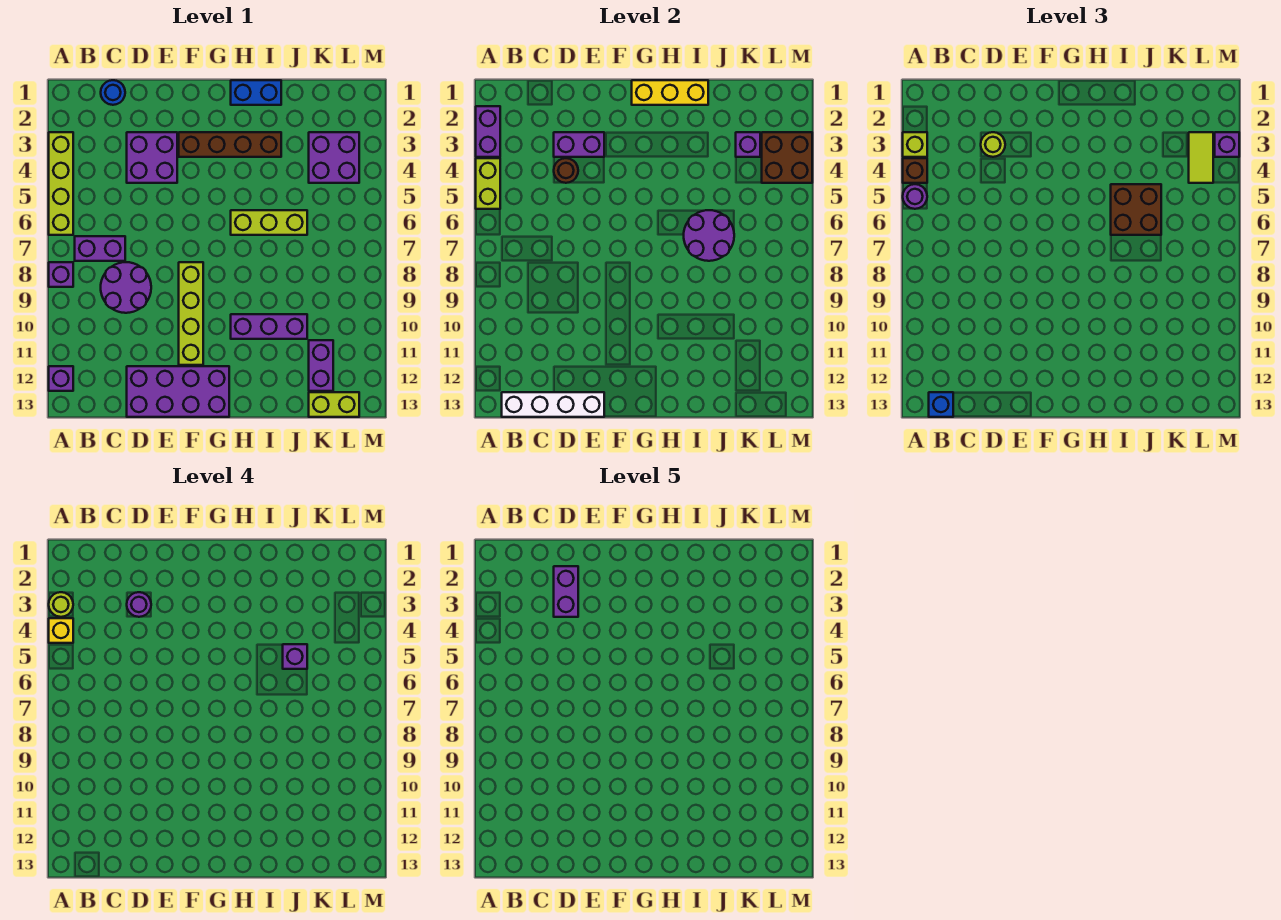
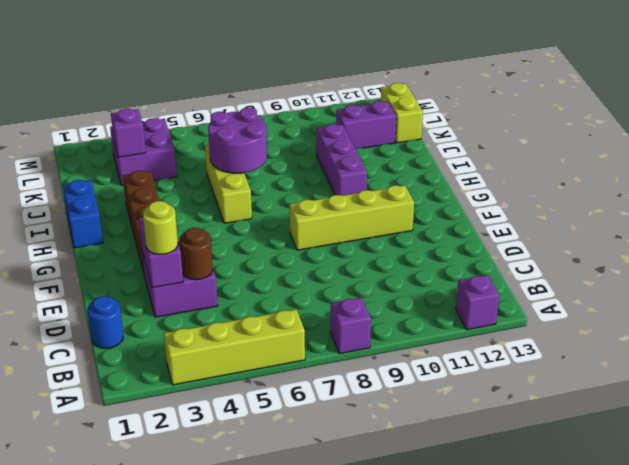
none -> purple brick B7:C7 level 1
none -> purple round brick C8:D9 level 1
none -> purple brick D12:G13 level 1
none -> purple brick A2:A3 level 2

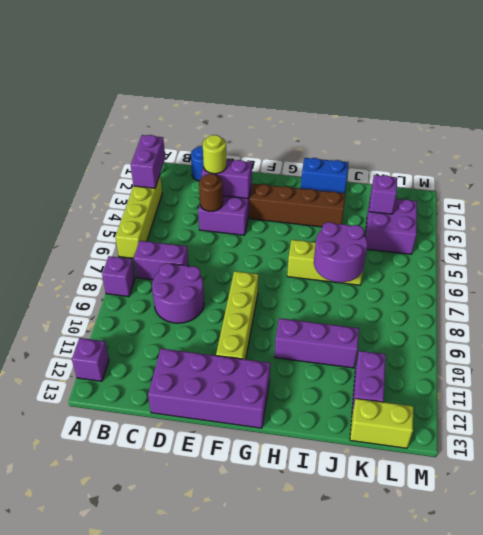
none -> lime brick A4:A5 level 2
none -> white brick B13:E13 level 2
none -> yellow brick G1:I1 level 2
none -> brown brick L3:M4 level 2

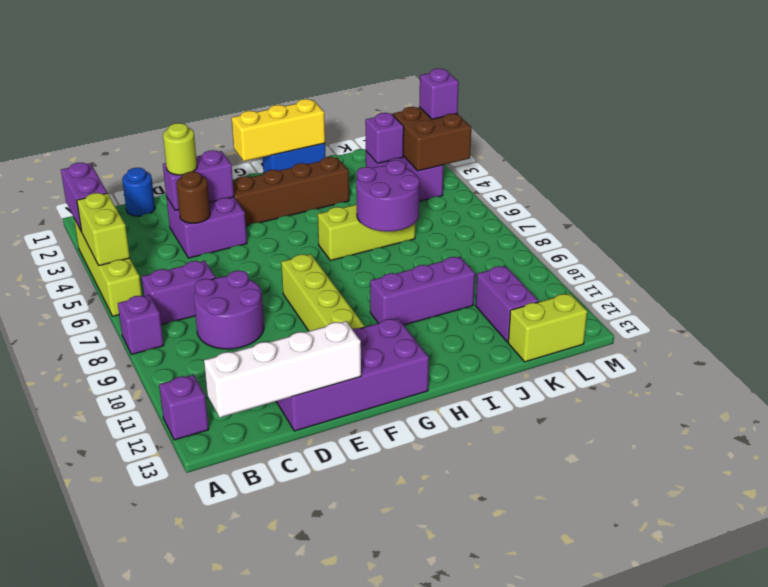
none -> lime brick A3 level 3
none -> brown brick A4 level 3
none -> purple round brick A5 level 3
none -> blue brick B13 level 3

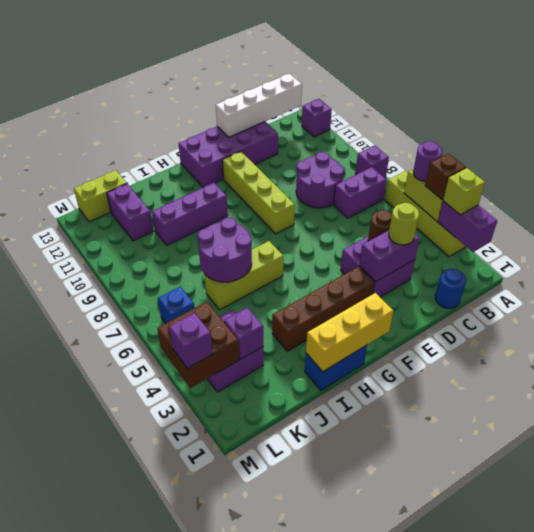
blue brick L6 level 1 -> blue brick B13 level 3
none -> brown brick I5:J6 level 3
none -> lime tile L3:L4 level 3
none -> lime round brick A3 level 4
none -> yellow brick A4 level 4

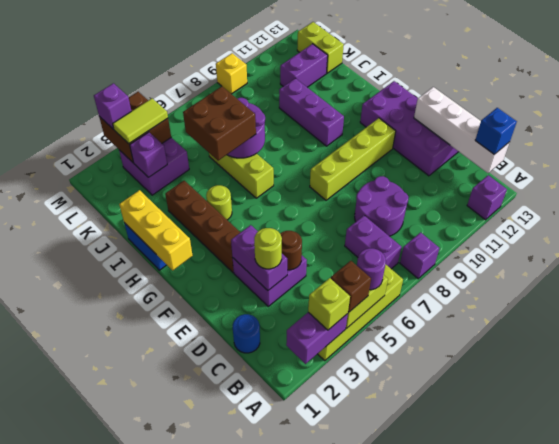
lime round brick H4 level 1 -> lime round brick A3 level 4
yellow brick M9 level 1 -> yellow brick A4 level 4
none -> purple round brick D3 level 4
none -> purple brick J5 level 4
none -> purple brick D2:D3 level 5

